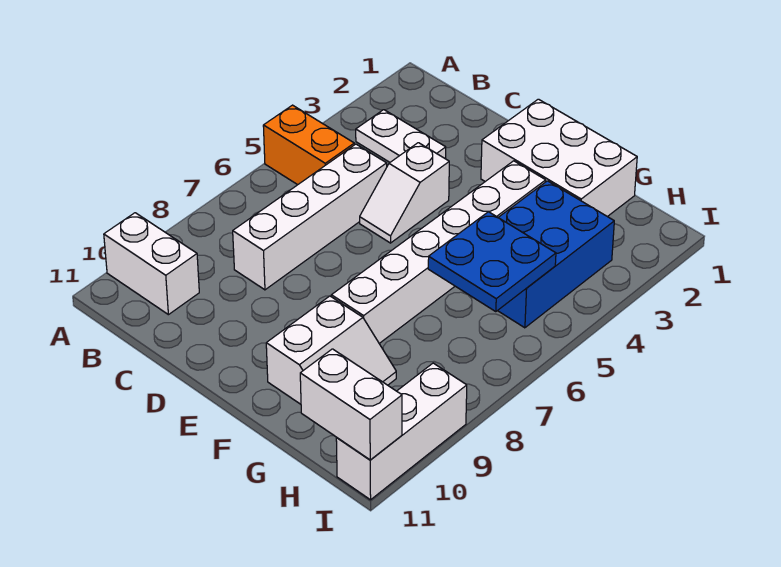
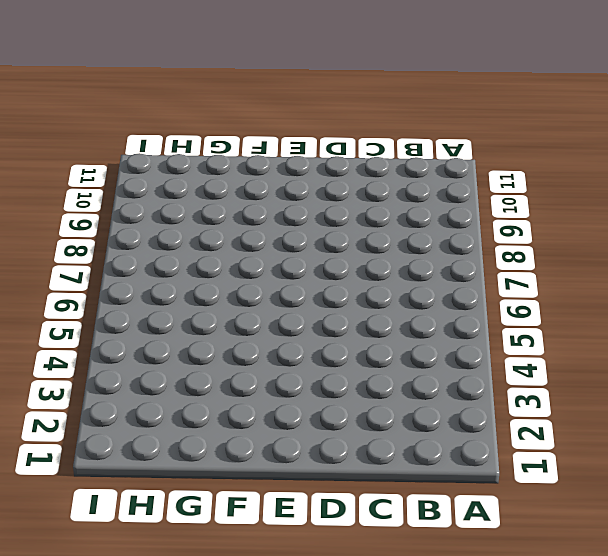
none -> orange brick A5:B5 level 1
none -> white brick A10:B10 level 1
none -> white plate B3:C3 level 1

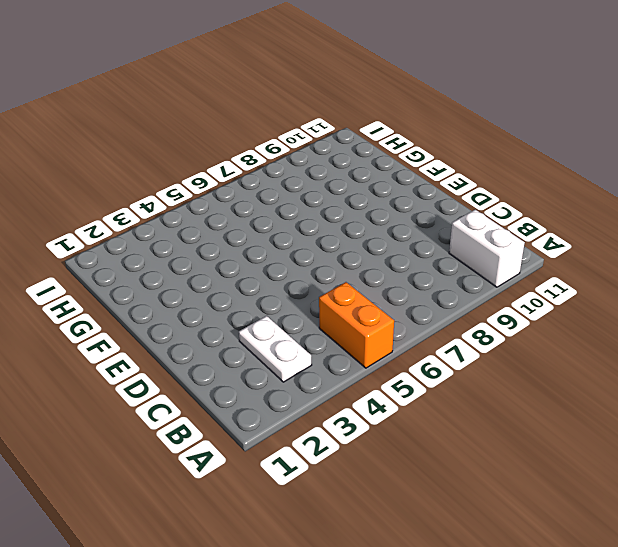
none -> white brick C5:C8 level 1
none -> white slope D4:D5 level 1 top 4
none -> white brick E1:G2 level 1

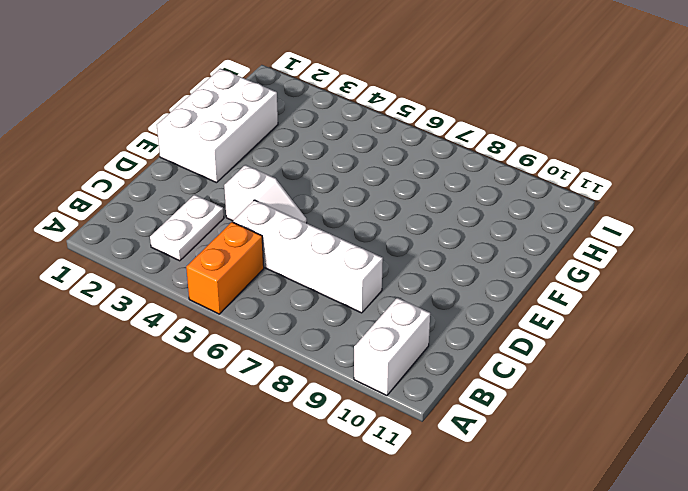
none -> white brick F3:F8 level 1
none -> white slope F9:G10 level 1 top F
none -> blue brick G3:H5 level 1

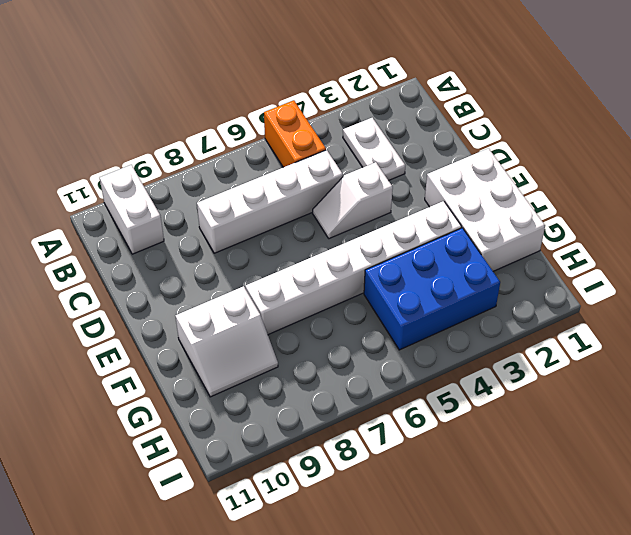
none -> white brick I9:I11 level 1
none -> blue plate G5:H6 level 2
none -> white brick H11:I11 level 2

